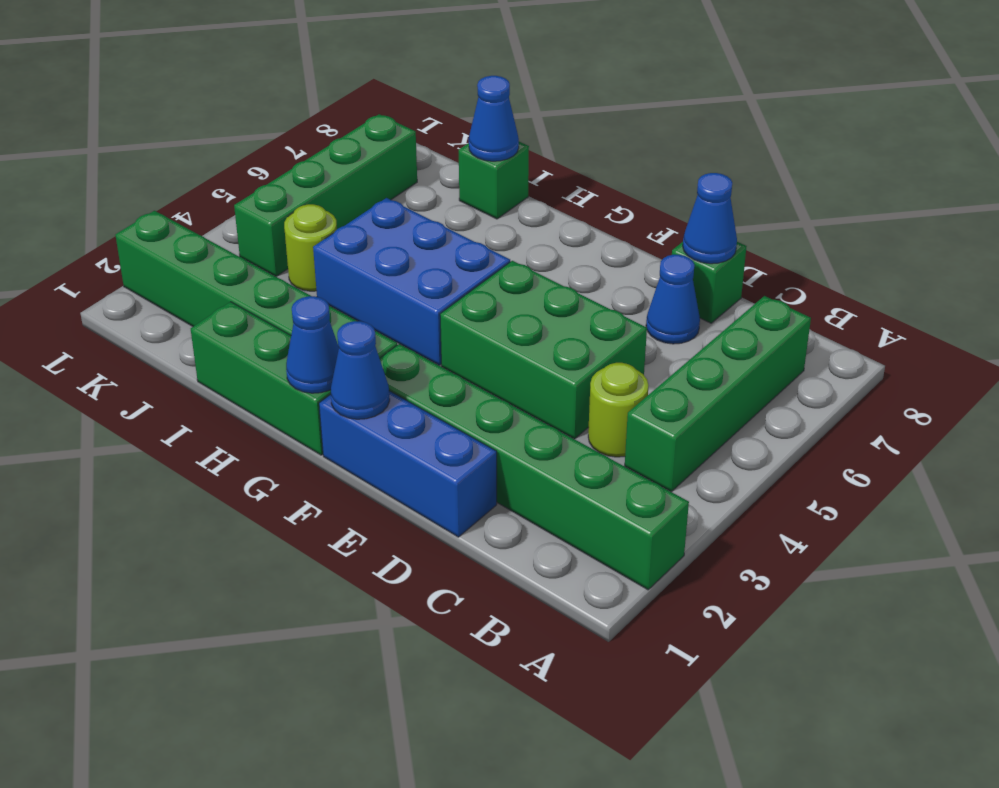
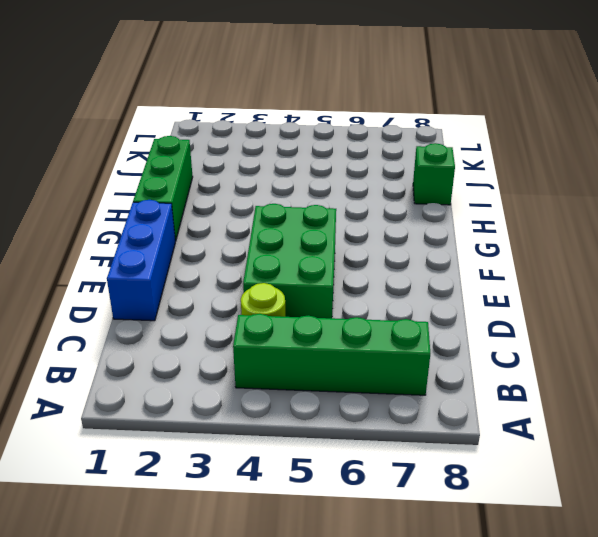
none -> green brick A2:F2 level 1
none -> blue cone D7 level 1
none -> green brick D8 level 1

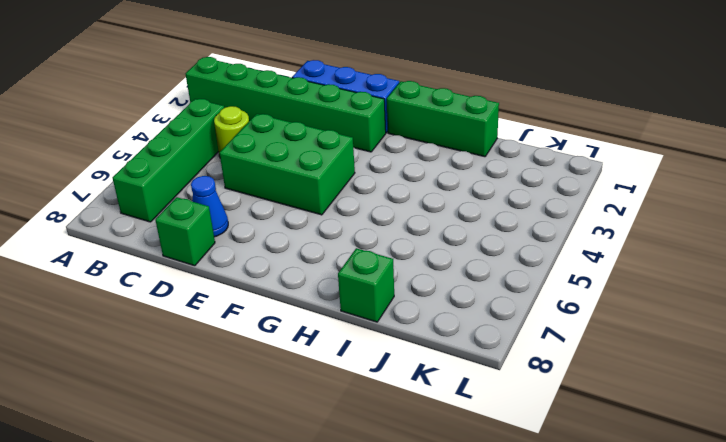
none -> green brick G2:L2 level 1
none -> blue brick G4:I5 level 1
none -> lime round brick J4 level 1

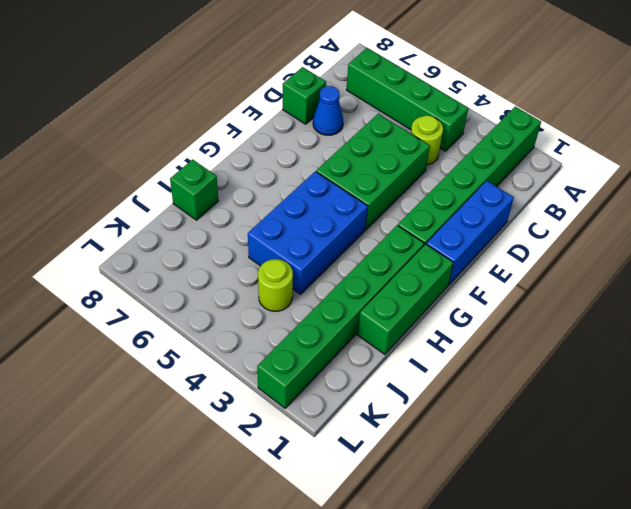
none -> green brick K4:K7 level 1
none -> blue cone D8 level 2
none -> blue cone F1 level 2

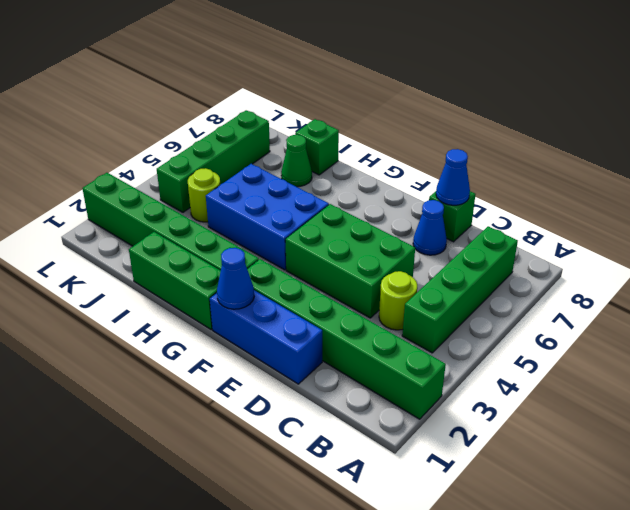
green cone I7 level 1 -> none
none -> blue cone G1 level 2
none -> blue cone I8 level 2

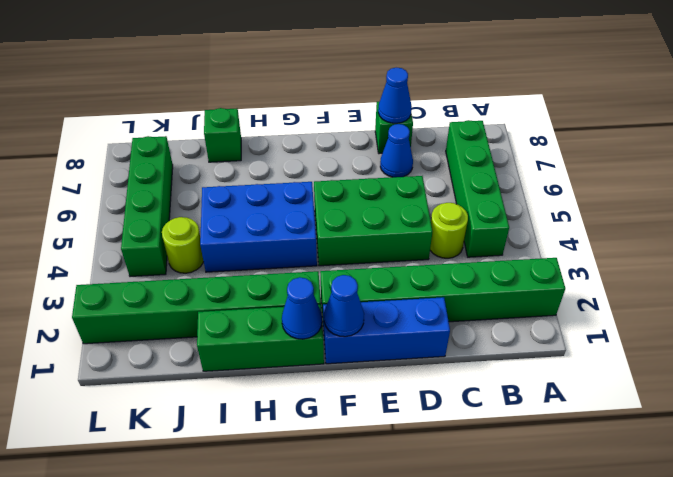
none -> blue cone I8 level 2

